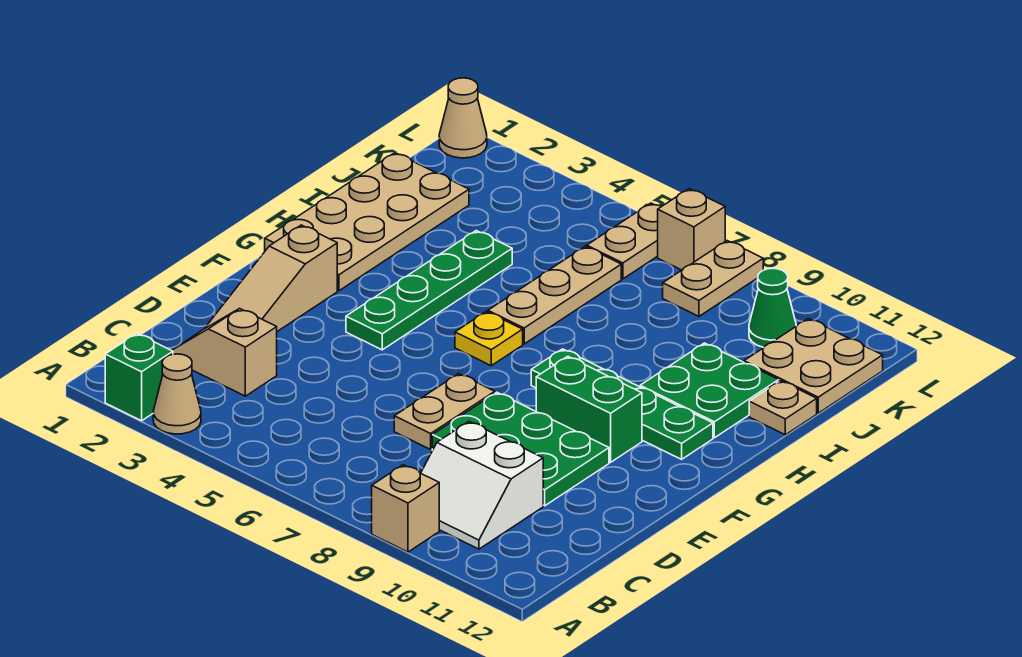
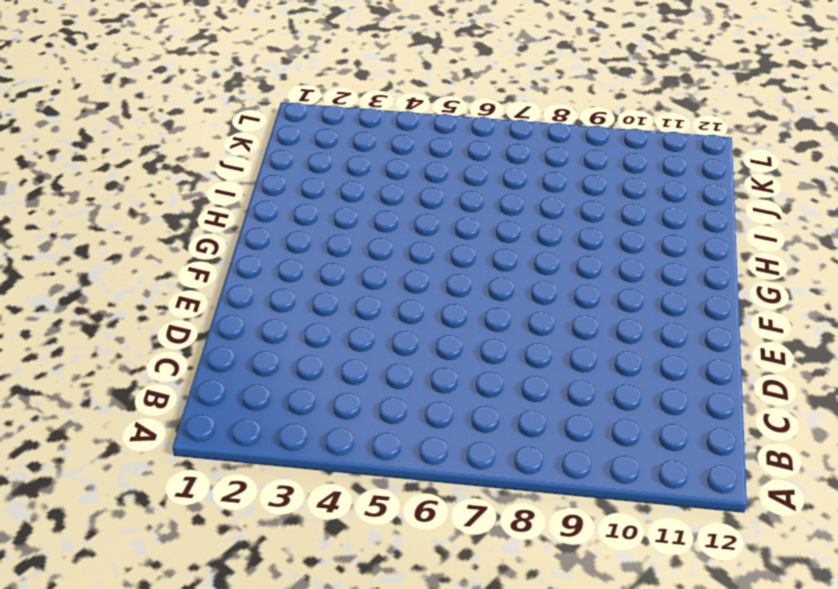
none -> green brick A2 level 1
none -> tan cone A3 level 1
none -> tan brick A9 level 1

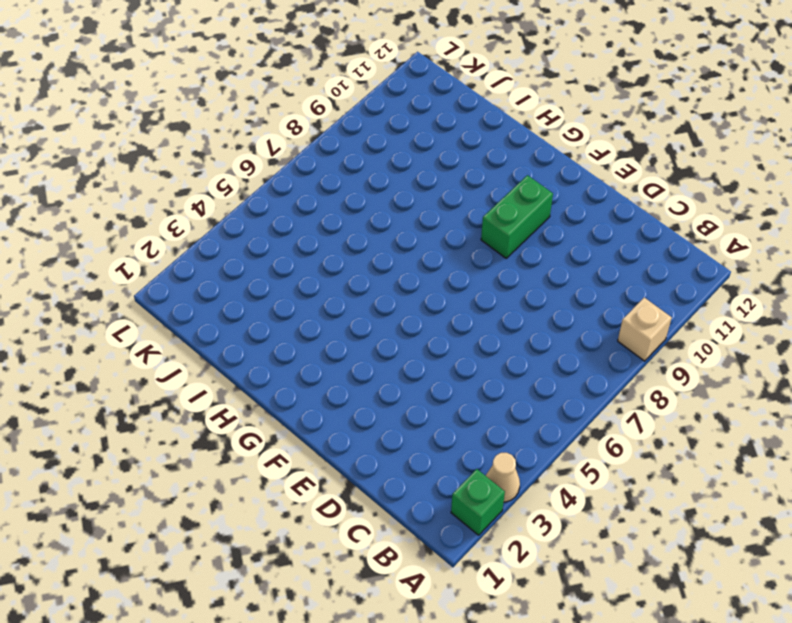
none -> white slope B9:C10 level 1 top C
none -> tan slope C2:C3 level 1 top 3
none -> tan slope D2:F2 level 1 top F

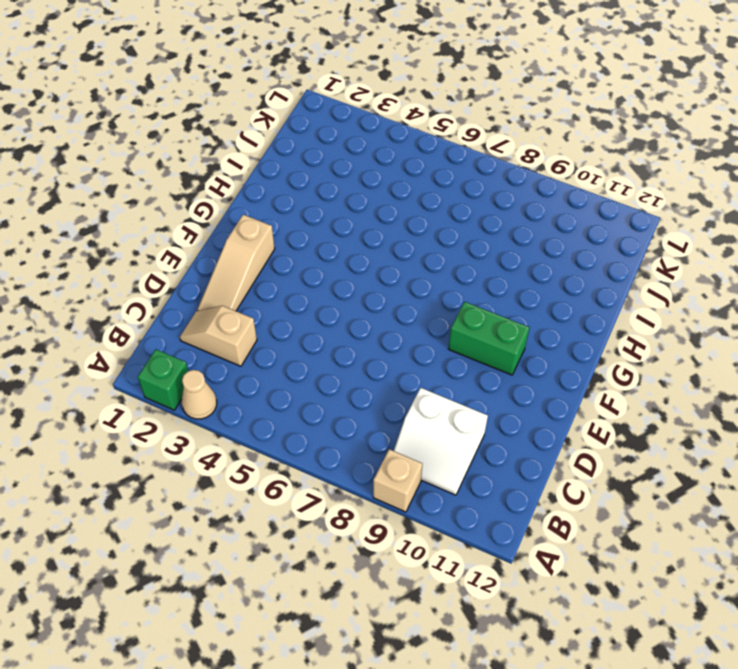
none -> tan plate D7:E7 level 1
none -> green plate D8:E10 level 1
none -> green plate F4:I4 level 1

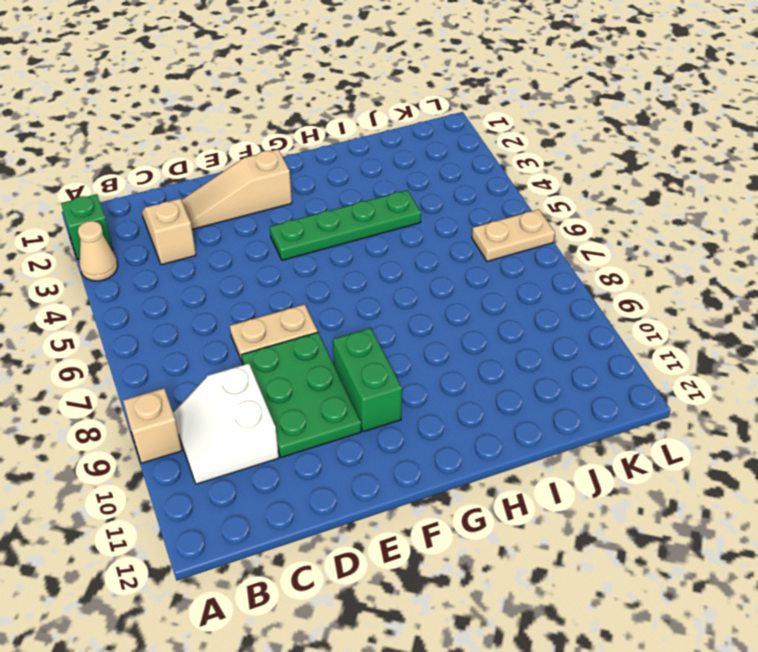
none -> tan plate G1:J2 level 1
none -> yellow plate G6 level 1
none -> green plate G8:G11 level 1

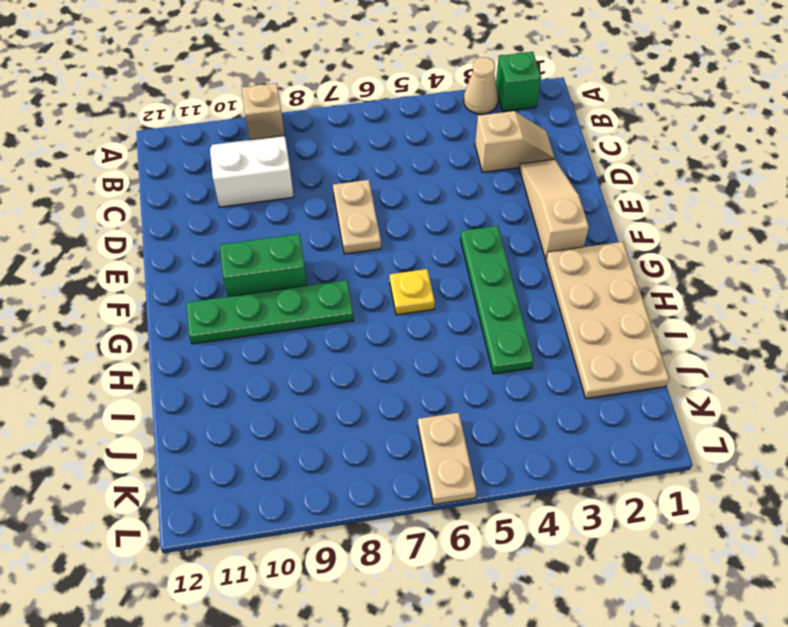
none -> green plate D8:E10 level 1
none -> tan plate H6:J6 level 1
none -> green plate H10:I11 level 1

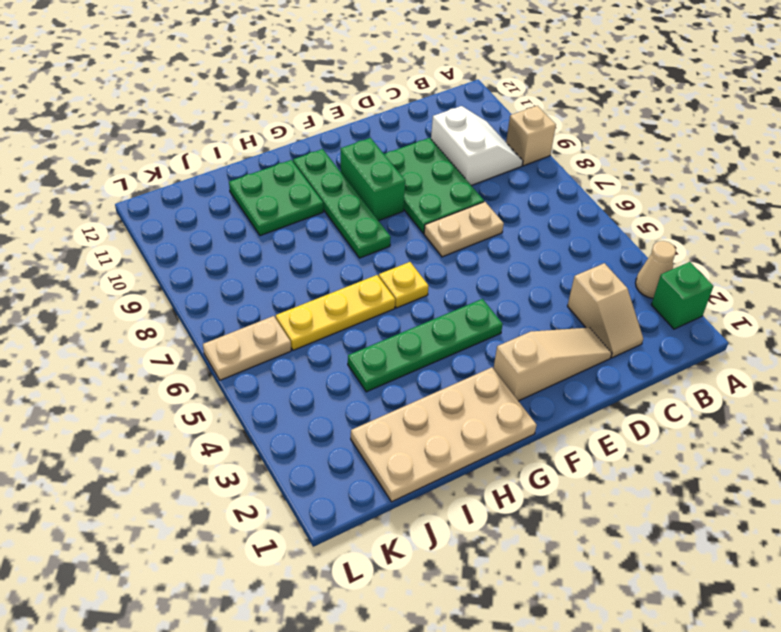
yellow plate H6:J6 level 1 -> tan plate H6:J6 level 1
none -> tan plate I12 level 1
none -> tan plate J11:K12 level 1
none -> tan plate K8:L8 level 1

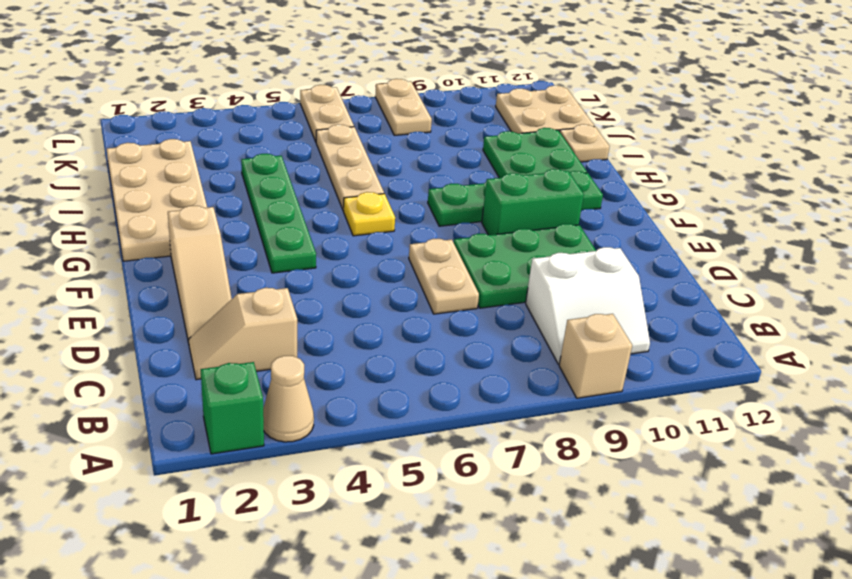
none -> green cone K10 level 1
none -> tan cone L1 level 1
none -> tan brick L7 level 1

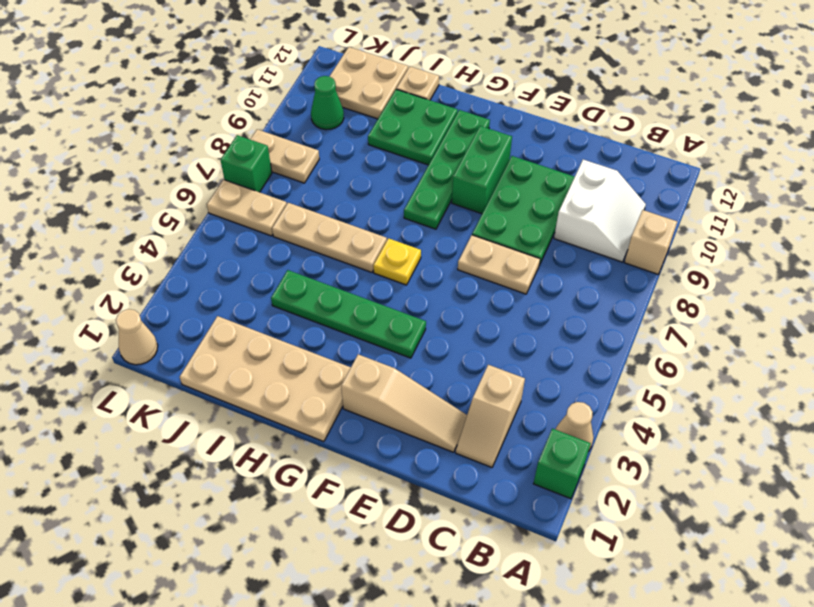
green brick L7 level 1 -> tan brick L7 level 1

